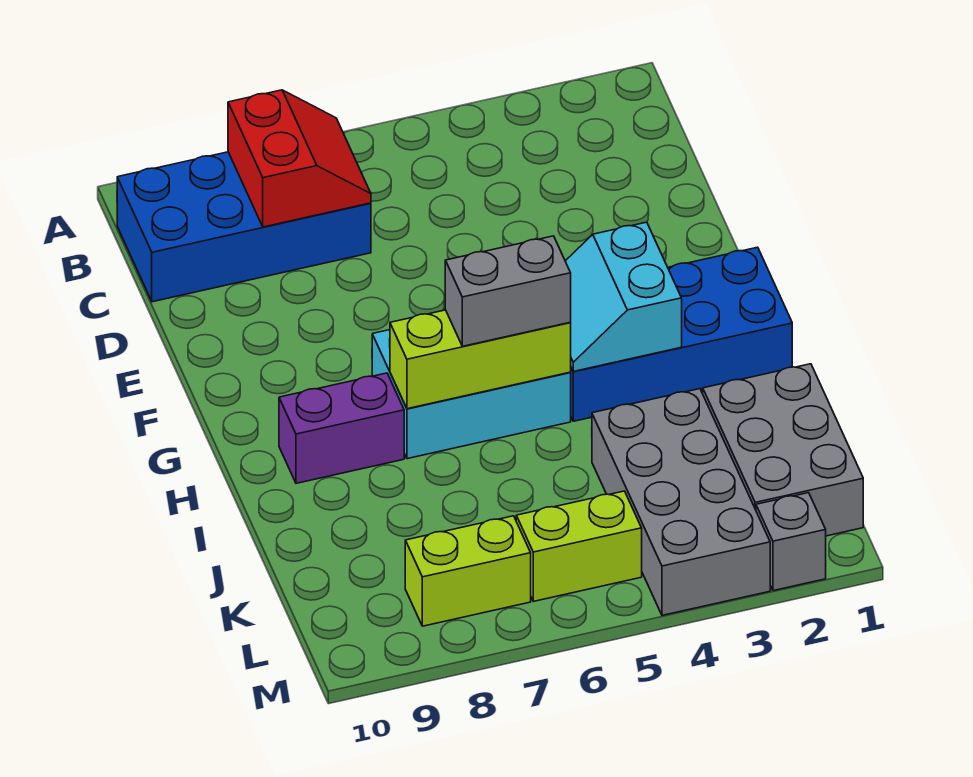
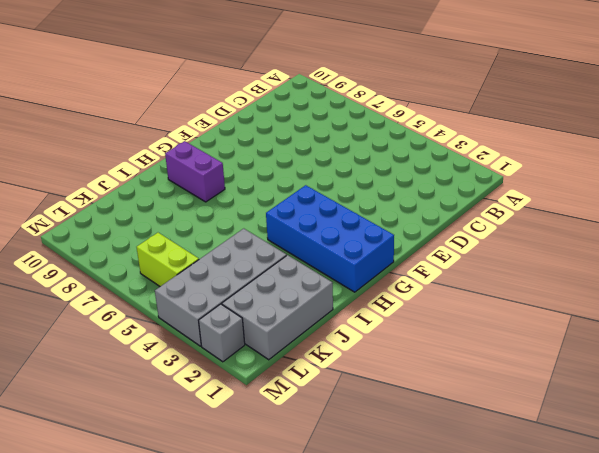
none -> blue brick B7:C10 level 1
none -> cyan brick G5:H7 level 1
none -> lime brick L7:L8 level 1

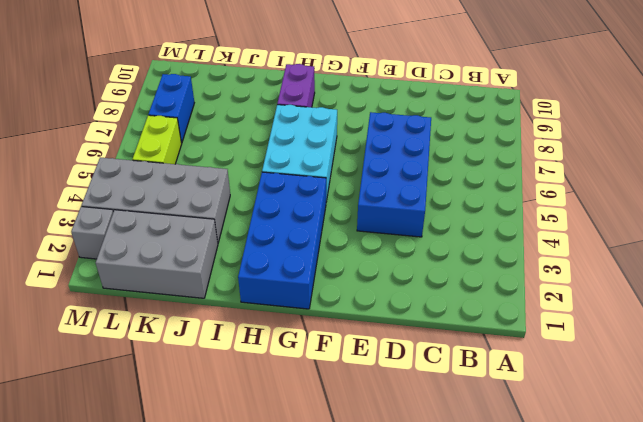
blue brick D4:E7 level 1 -> blue brick B7:C10 level 1
blue brick L7:L8 level 1 -> lime brick L7:L8 level 1
none -> red slope B7:C8 level 2 top 8
none -> cyan slope G3:H4 level 2 top 3
none -> lime brick H5:H7 level 2

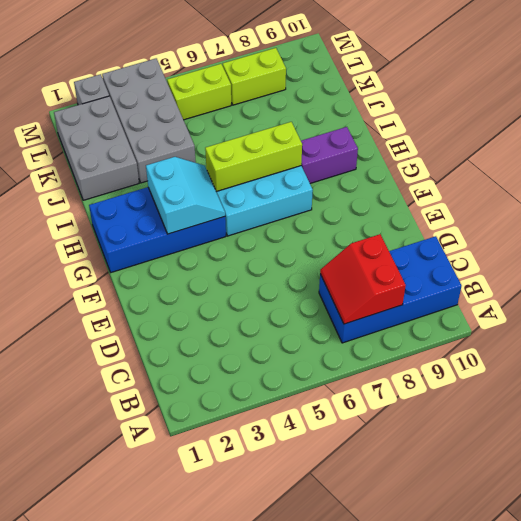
none -> grey brick H5:H6 level 3

